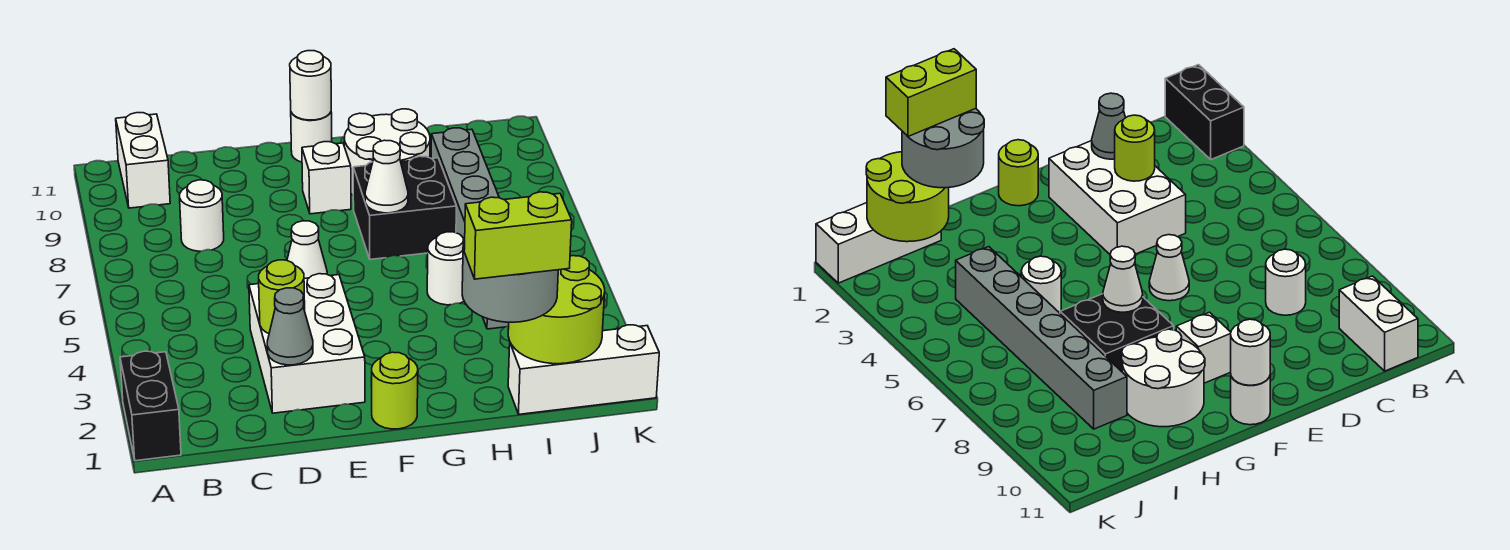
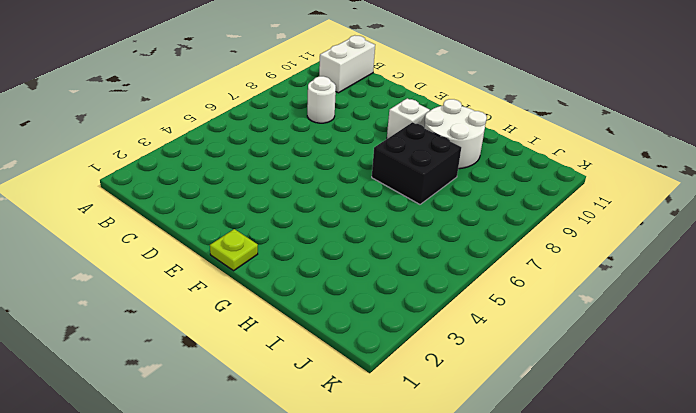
lime plate F1 level 1 -> lime round brick F1 level 1
none -> black brick A1:A2 level 1
none -> white brick D2:E4 level 1
none -> white cone E6 level 1

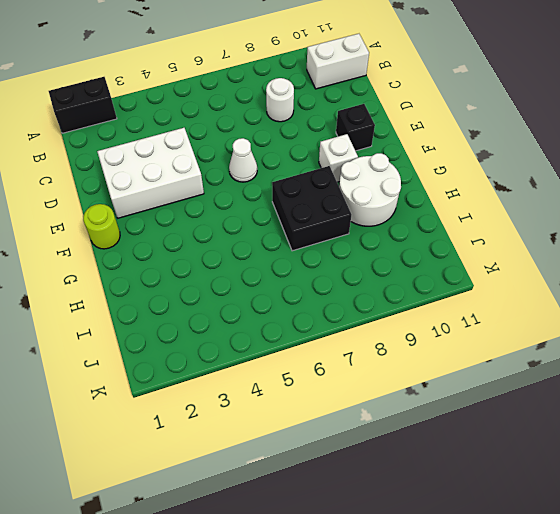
black brick E10 level 1 -> none
none -> white round brick F11 level 1
none -> white round brick H5 level 1
none -> white brick I1:K1 level 1

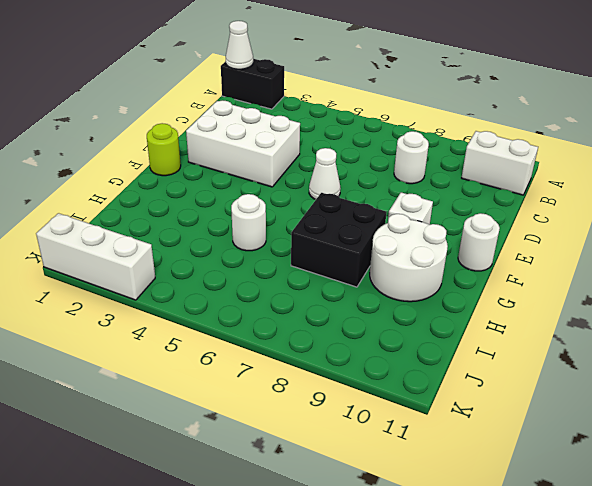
white cone A1 level 2 -> white cone G7 level 2
white brick K1:K3 level 1 -> white brick I1:K1 level 1
none -> grey brick I4:I9 level 1
none -> grey cone D2 level 2
none -> lime round brick D3 level 2

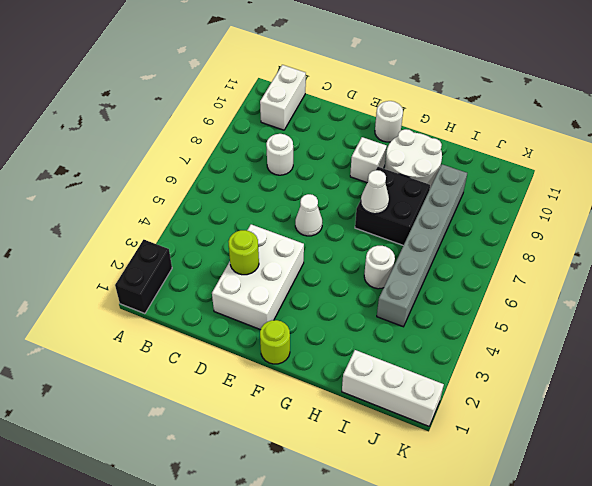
none -> grey cone D2 level 2
none -> white round brick F11 level 2
none -> lime round brick I1:J2 level 2

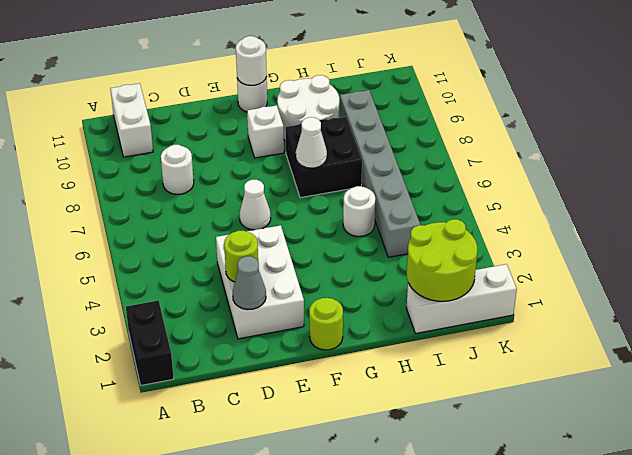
none -> grey round brick H1:I2 level 3
none -> lime brick H1:I1 level 4

